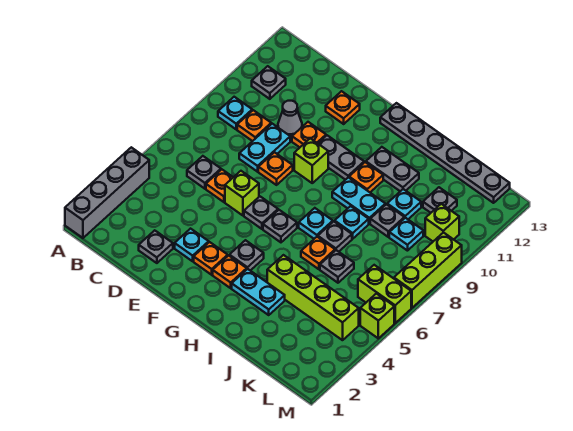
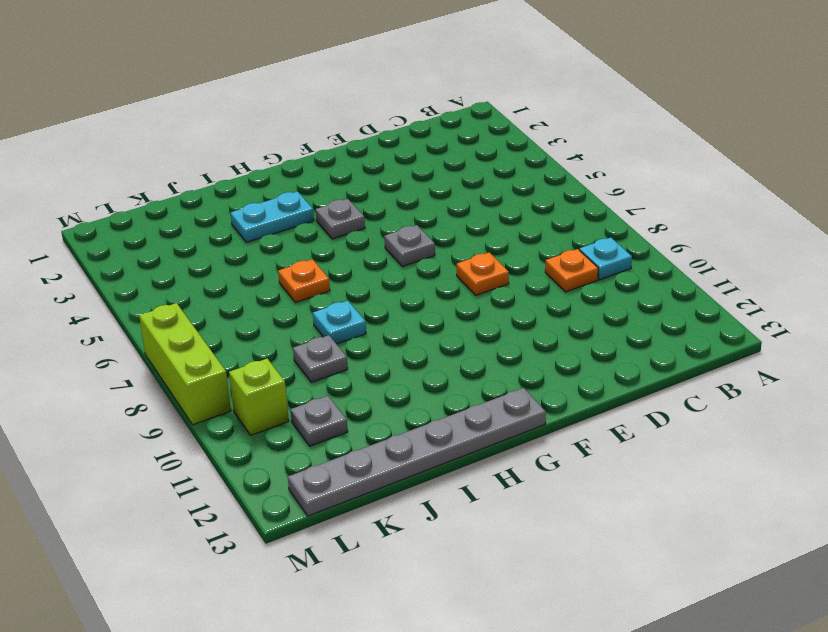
none -> grey brick A1:A4 level 1
none -> grey plate B11 level 1
none -> grey plate C6 level 1
none -> grey plate D2 level 1

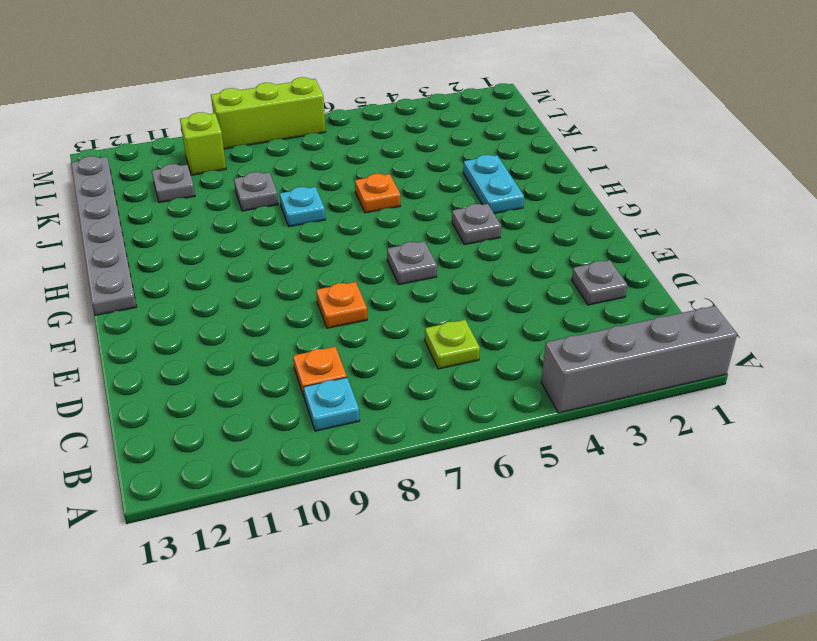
lime plate C6 level 1 -> grey plate C6 level 1
none -> grey plate B11 level 1
none -> orange plate D6 level 1
none -> cyan plate D8:D9 level 1
none -> grey cone D10 level 1

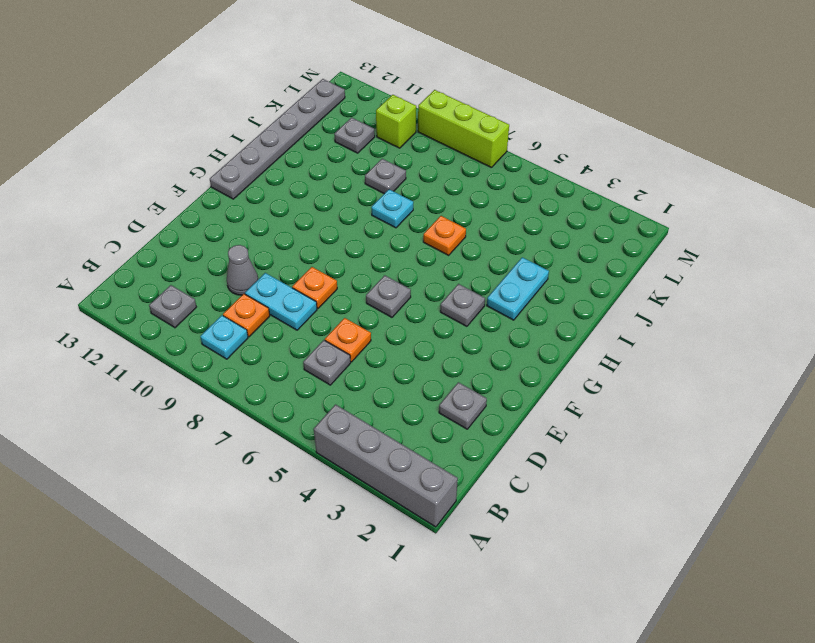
none -> cyan plate E3 level 1
none -> lime brick E6 level 1
none -> orange plate E10 level 1
none -> orange plate E12 level 1

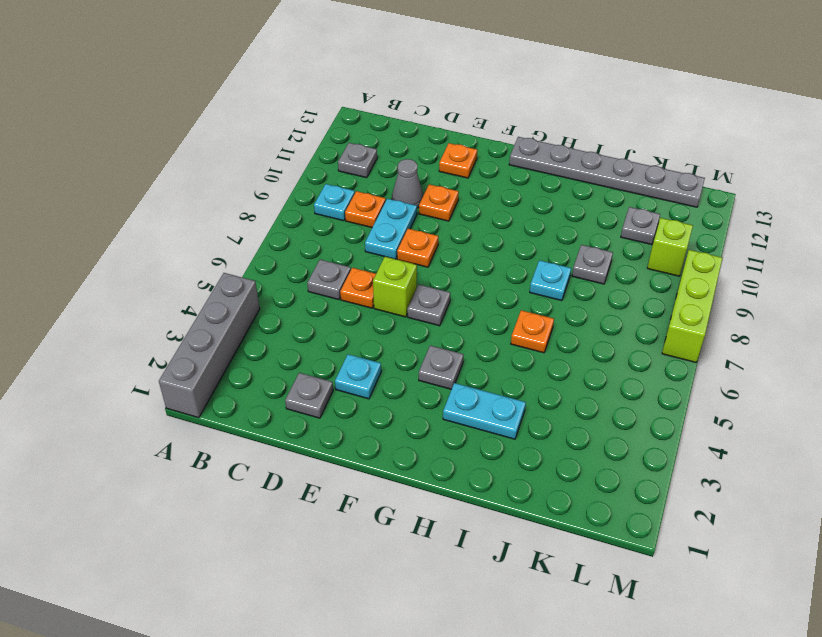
none -> orange plate F3 level 1
none -> lime brick F9 level 1
none -> grey plate F10:G10 level 1
none -> orange plate G3 level 1

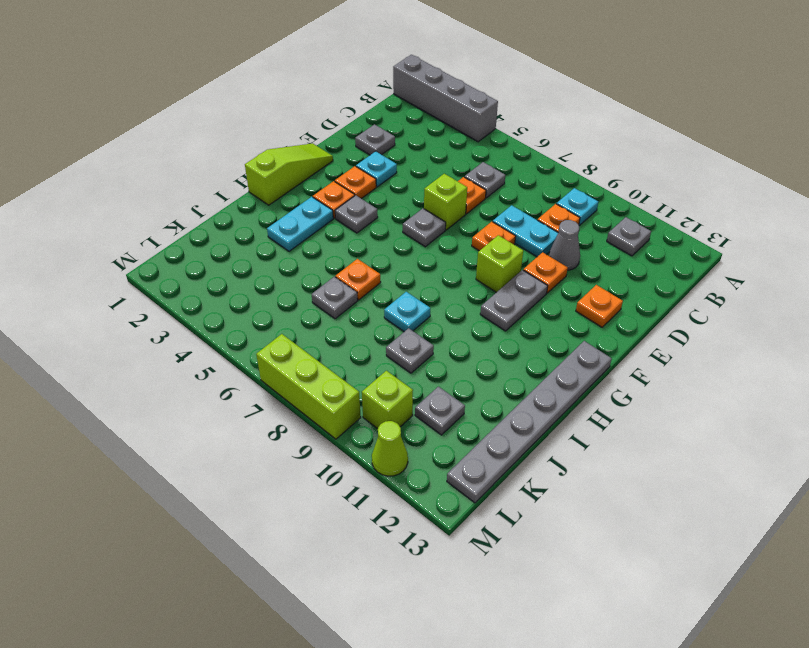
lime slope F1:H1 level 1 top H -> none
lime cone M11 level 1 -> none
none -> grey plate G6 level 1
none -> cyan plate H7 level 1
none -> cyan plate H9:I9 level 1
none -> orange plate H10 level 1

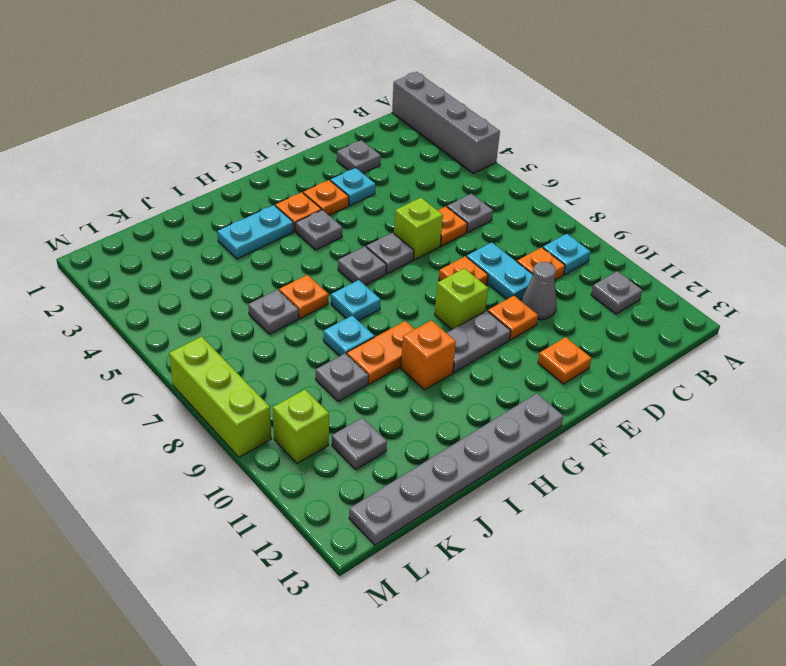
orange plate H9:I9 level 1 -> cyan plate H9:I9 level 1
orange brick H10 level 1 -> orange plate H10 level 1
none -> grey plate H11:I11 level 1
none -> lime brick I4:L4 level 1
none -> grey plate I7 level 1
none -> cyan plate J10 level 1

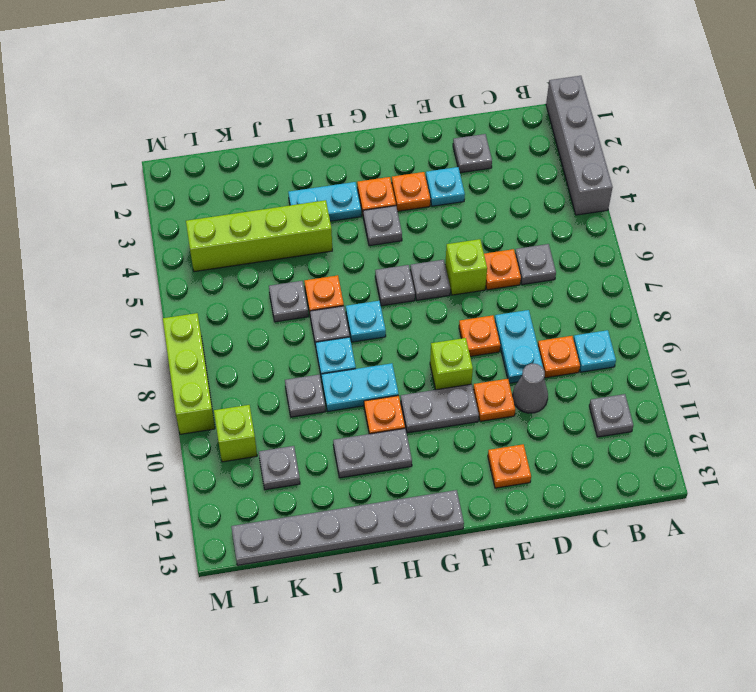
none -> cyan plate J10 level 1
none -> cyan plate K9 level 1
none -> lime brick L6:M6 level 1
none -> lime brick M5 level 1

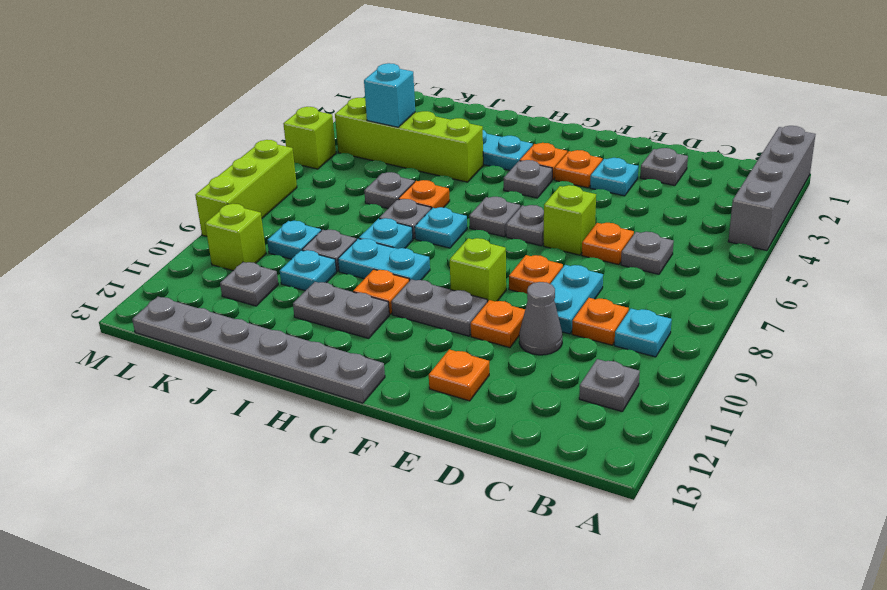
cyan brick K4 level 2 -> none
none -> lime brick L6:M6 level 1

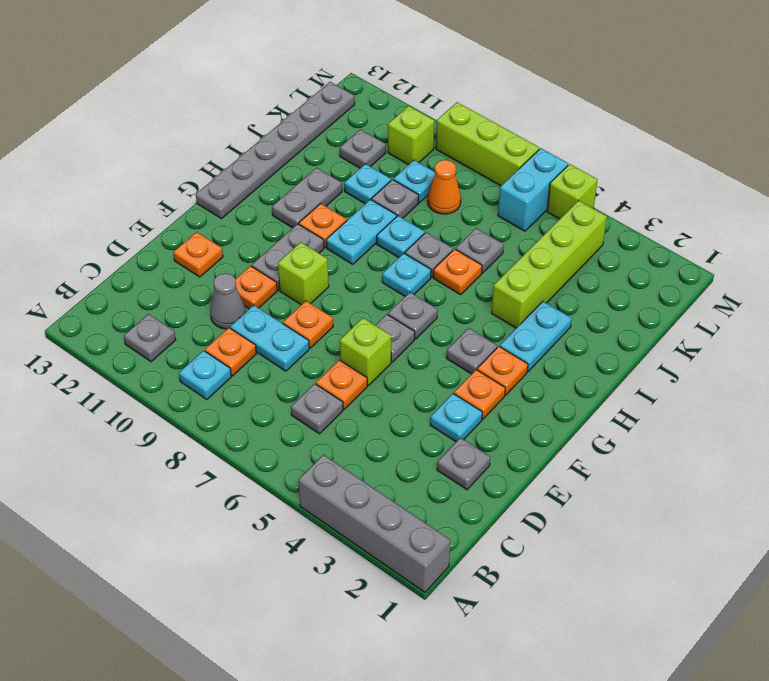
orange cone K8 level 1 -> none
cyan brick L6:M6 level 1 -> lime brick L6:M6 level 1

